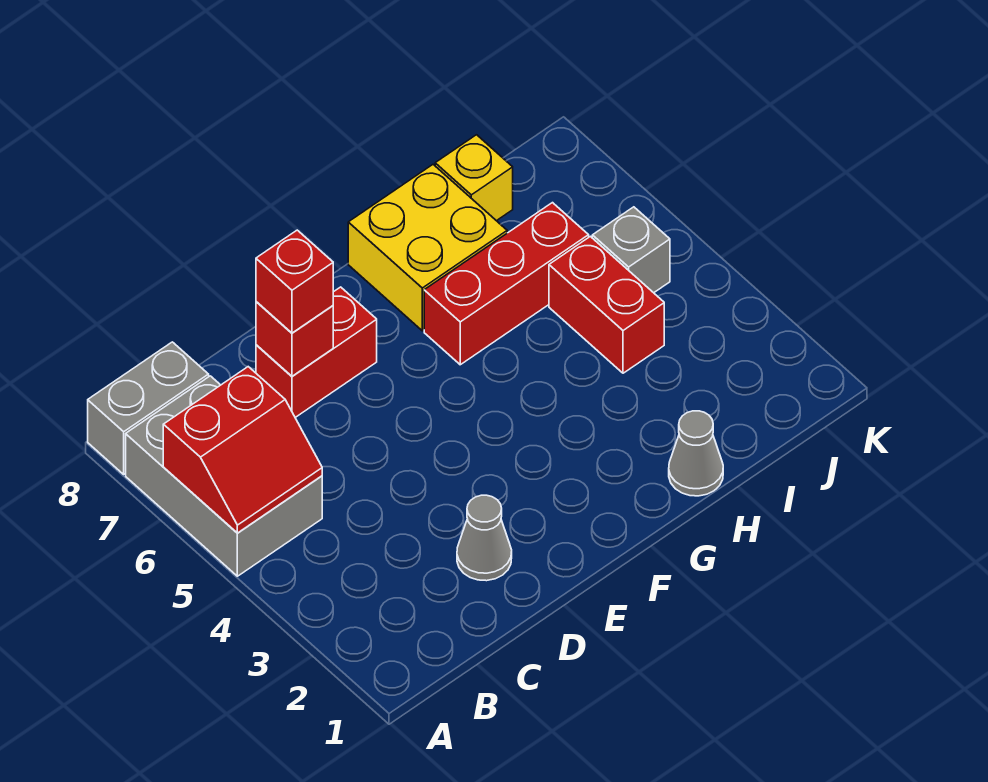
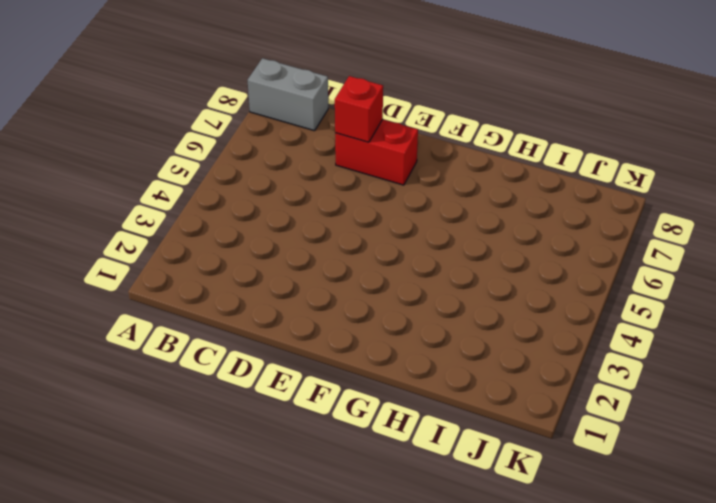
none -> grey brick A5:B7 level 1
none -> grey cone D2 level 1
none -> red brick G6:I6 level 1

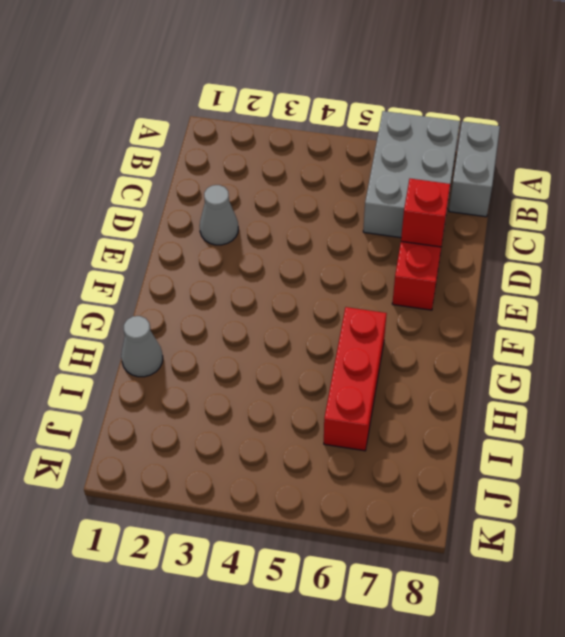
grey brick A6:C7 level 1 -> grey brick A5:B7 level 1
none -> yellow brick G7:H8 level 1
none -> red brick I4:I5 level 1
none -> yellow brick I8 level 1

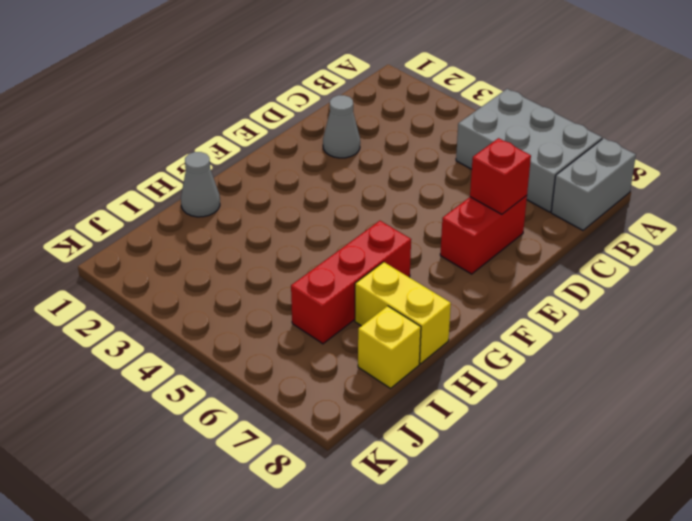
yellow brick H7:H8 level 1 -> yellow brick G7:H8 level 1
none -> red brick I4:I5 level 1
none -> grey brick J5 level 1
none -> red slope A5:B6 level 2 top 6

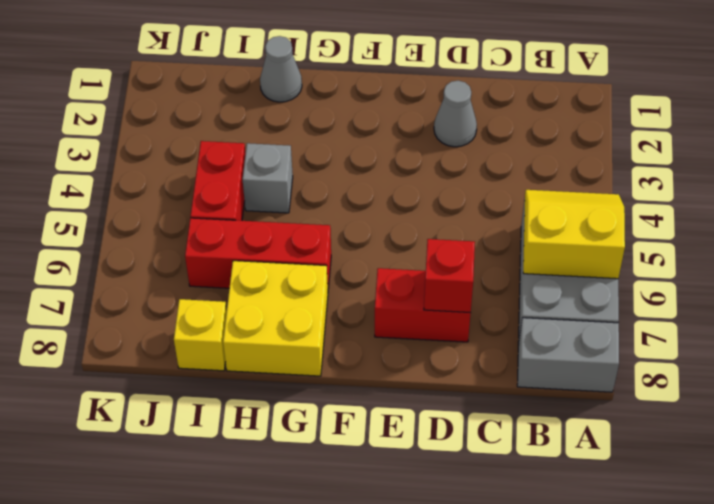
yellow slope A5:B6 level 2 top 6 -> red slope A5:B6 level 2 top 6
grey brick H4 level 1 -> grey brick J5 level 1
none -> red brick D7 level 3

